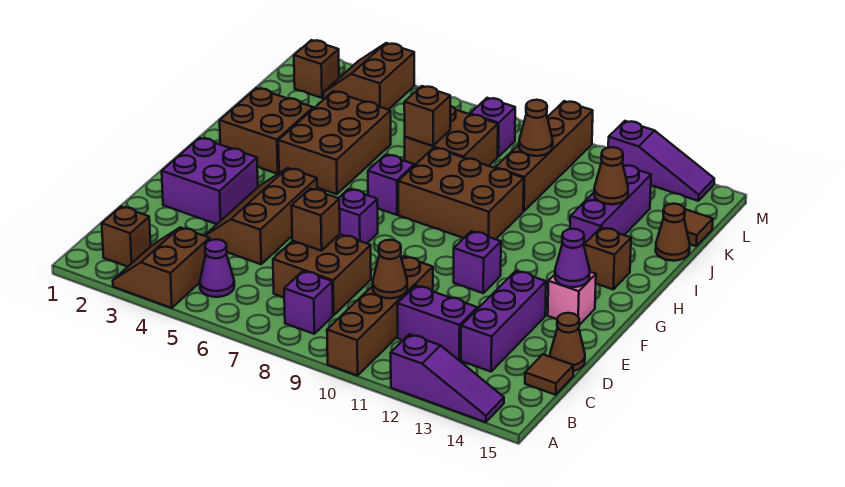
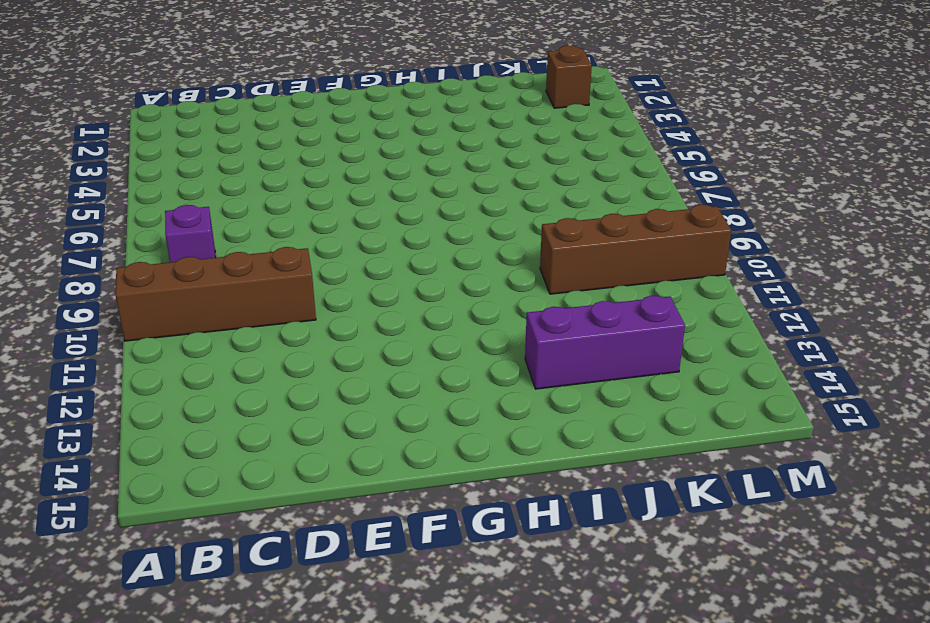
none -> brown slope A3:B4 level 1 top 4
none -> purple slope A12:A14 level 1 top 12
none -> brown brick B2 level 1
none -> purple cone B5 level 1

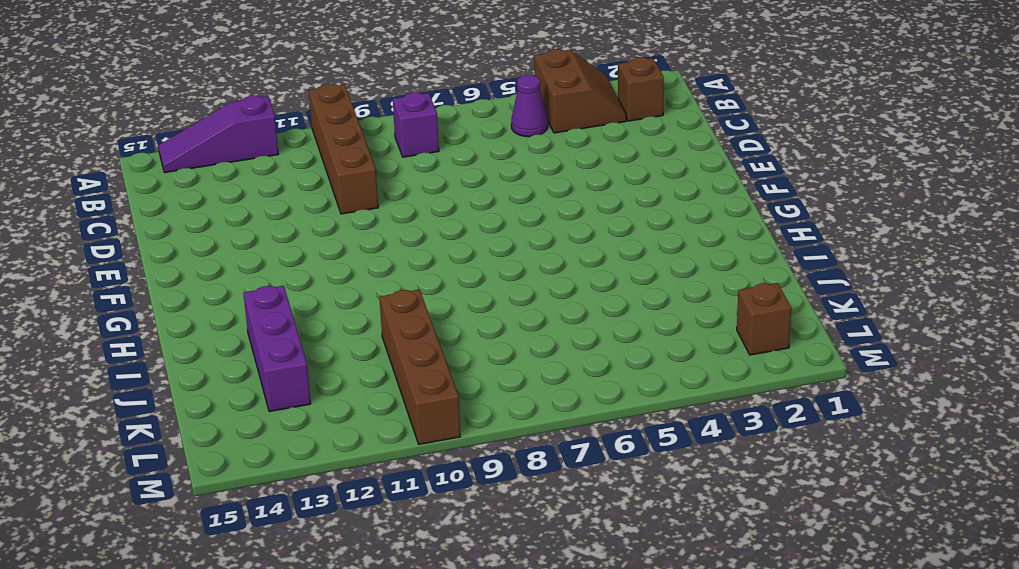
none -> brown brick C7:D8 level 1
none -> purple brick C11:C12 level 1
none -> purple brick C13:E13 level 1
none -> brown tile C15 level 1

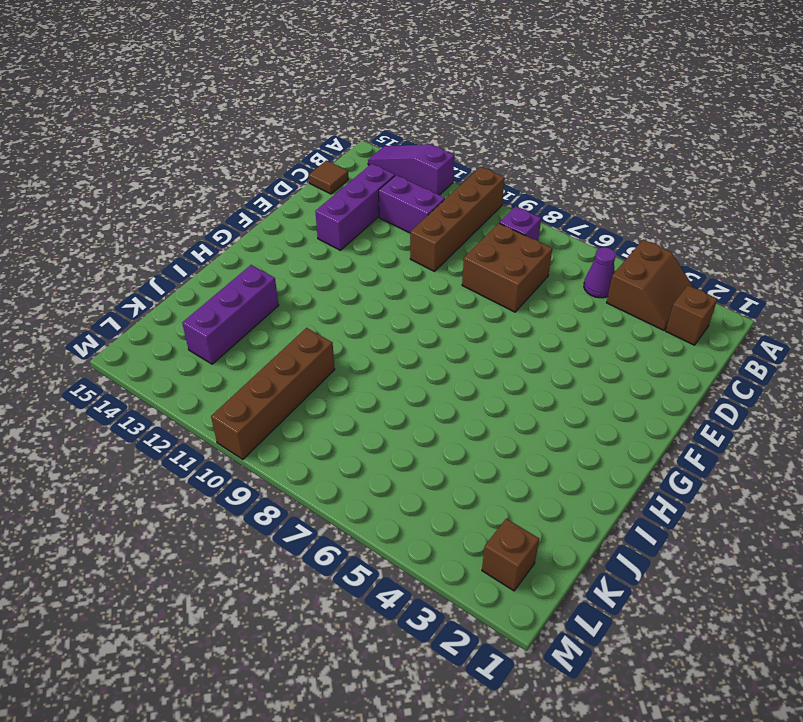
none -> brown slope D4:F5 level 1 top 5
none -> brown cone D15 level 1
none -> purple brick E2:F3 level 1
none -> purple brick F7 level 1

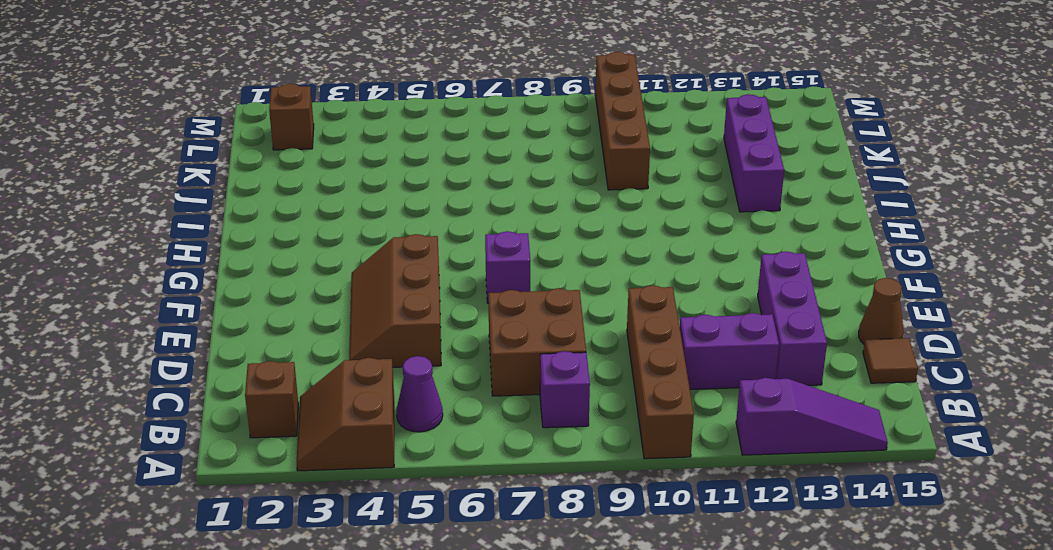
none -> purple brick E2:F3 level 1
none -> purple brick F11 level 1
none -> pink brick F14 level 1
none -> brown brick H2:I3 level 1

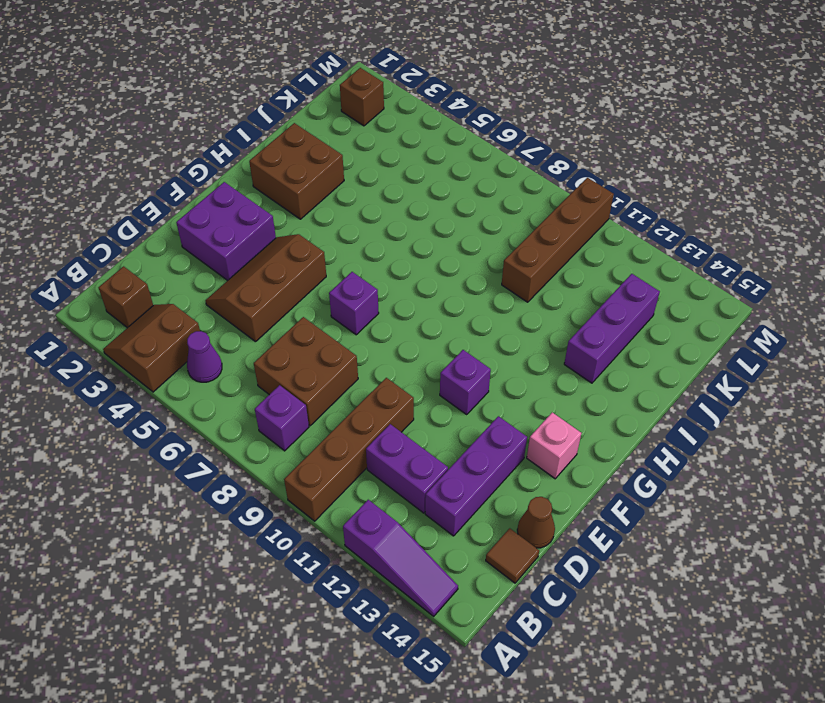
none -> brown brick H4:J5 level 1
none -> purple brick H7 level 1
none -> brown brick H8:I10 level 1
none -> brown brick H14 level 1

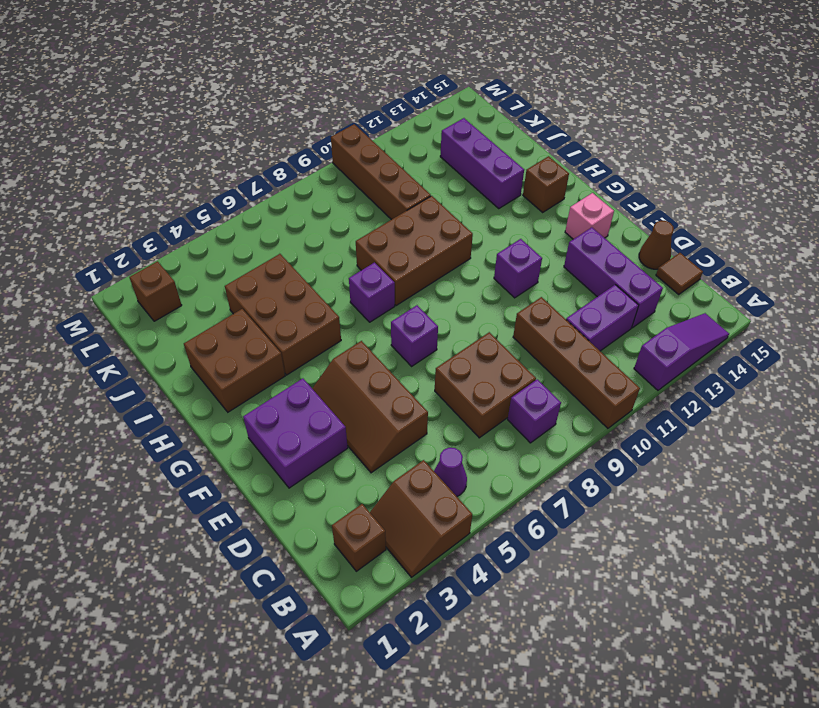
none -> brown brick J7:K8 level 1
none -> brown cone J15 level 1
none -> brown tile K15 level 1
none -> brown slope L3:M4 level 1 top 4

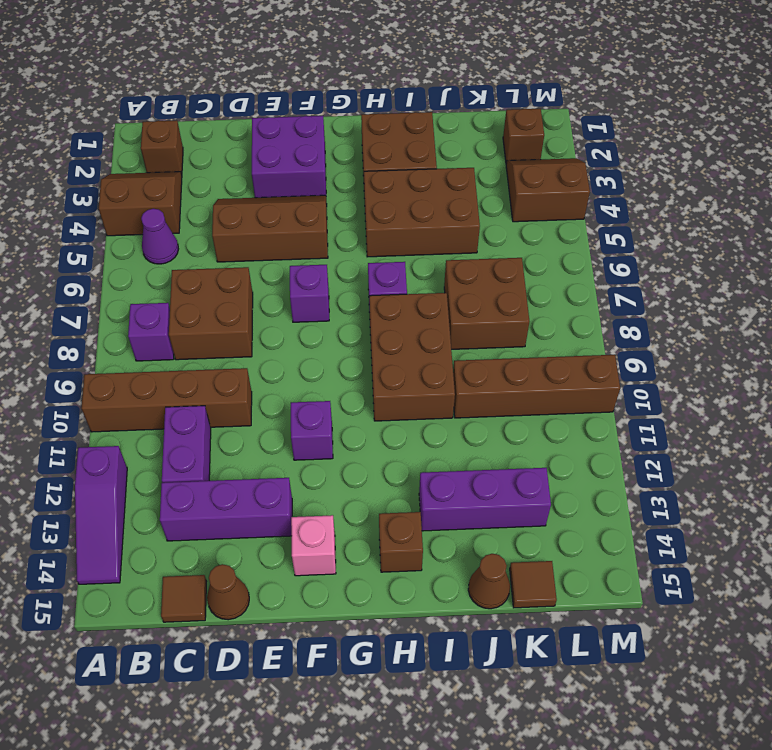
none -> purple brick L8 level 1
none -> purple slope M12:M14 level 1 top 12
none -> brown cone C10 level 2
none -> brown brick D7 level 2

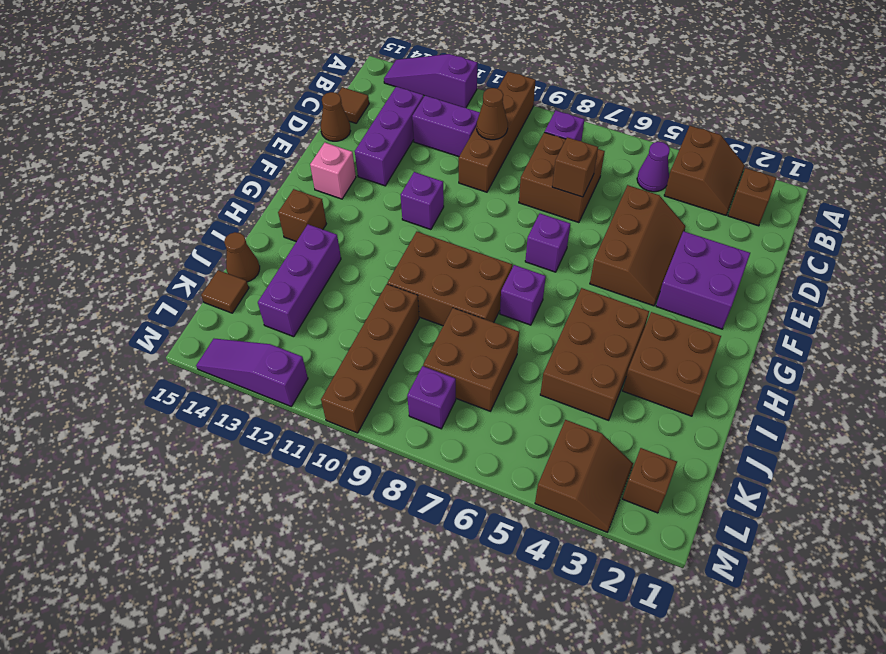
none -> purple cone F14 level 2
none -> brown brick J7 level 2
none -> brown cone J13 level 2
none -> brown cone K10 level 2

